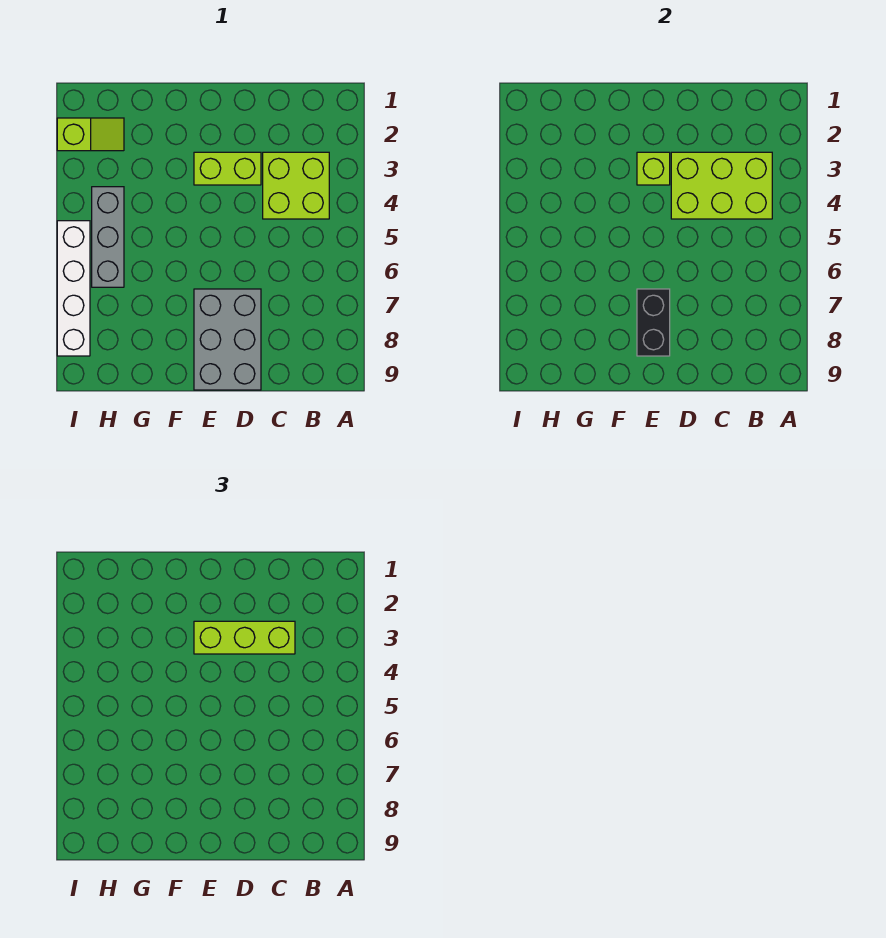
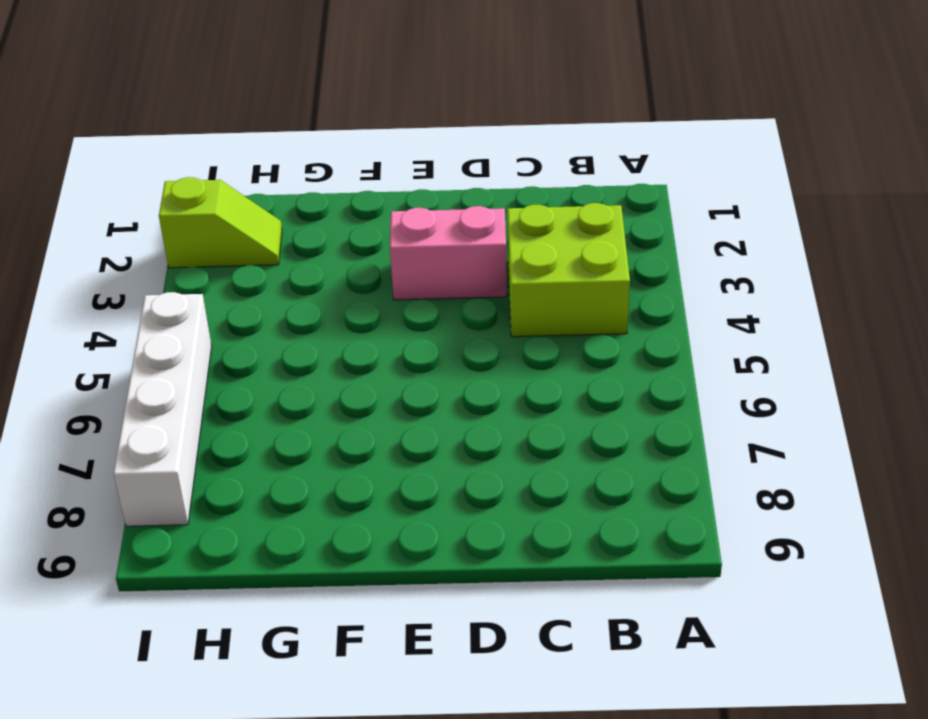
pink brick D3:E3 level 1 -> lime brick D3:E3 level 1
none -> grey brick D7:E9 level 1
none -> grey brick H4:H6 level 1

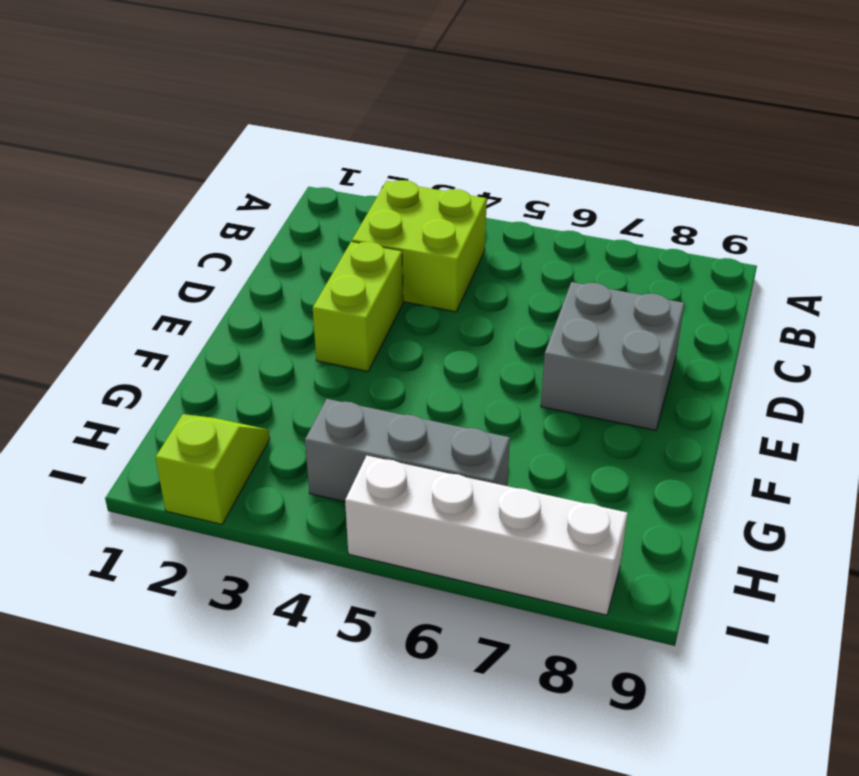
grey brick D7:E8 level 1 -> grey brick D7:E9 level 1
none -> lime brick B3:D4 level 2
none -> lime brick E3 level 2

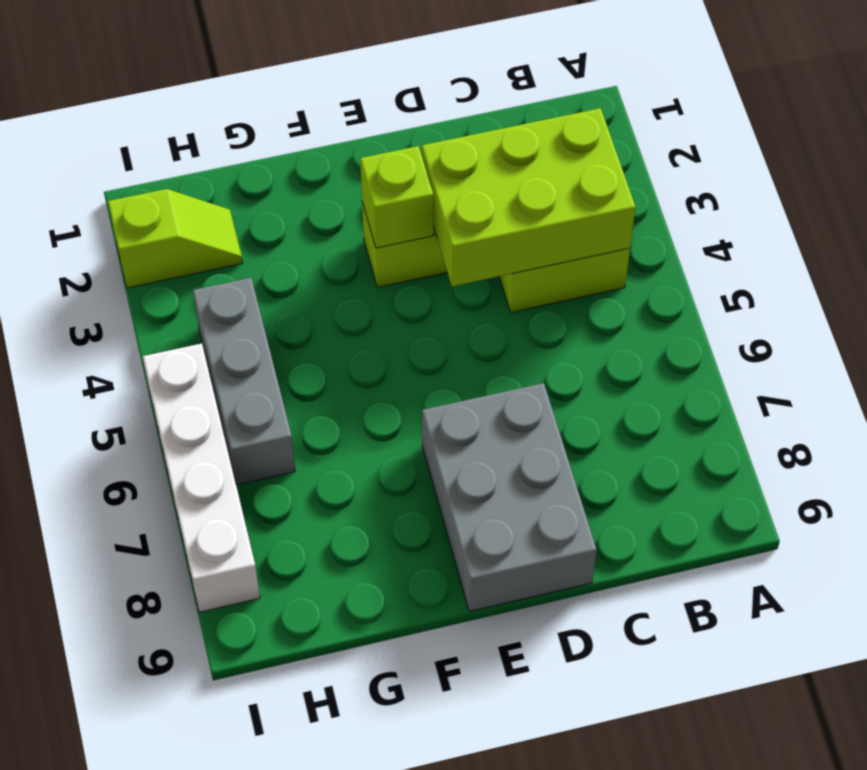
none -> black brick E7:E8 level 2
none -> lime brick C3:E3 level 3

